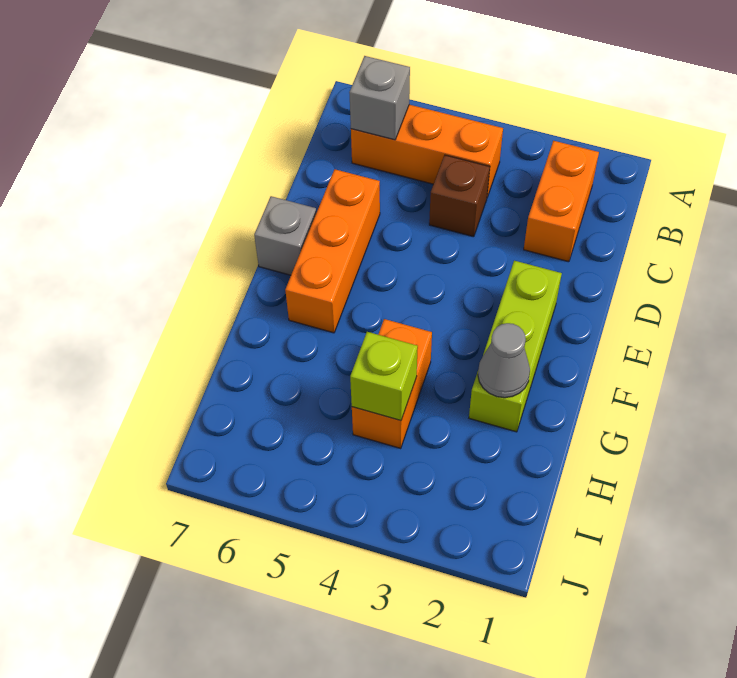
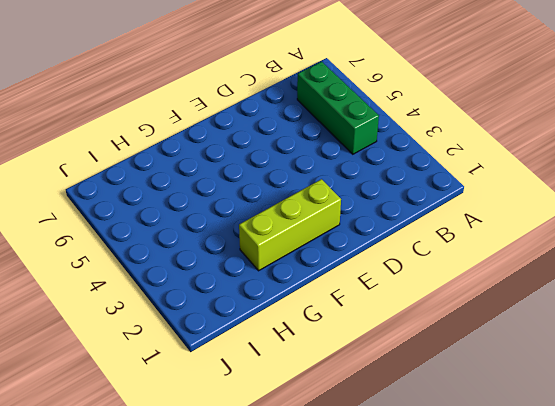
green brick B4:B6 level 1 -> orange brick B4:B6 level 1
none -> orange brick B2:C2 level 1
none -> brown brick C4 level 1

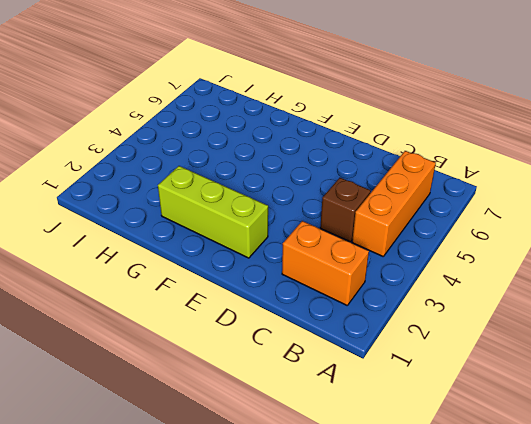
none -> orange brick D6:F6 level 1
none -> grey brick E7 level 1

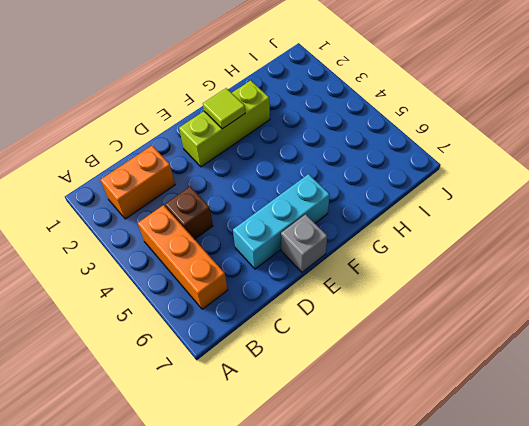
cyan brick D6:F6 level 1 -> orange brick D6:F6 level 1
lime tile F2 level 2 -> none
none -> orange brick G4:H4 level 1
none -> grey brick B6 level 2

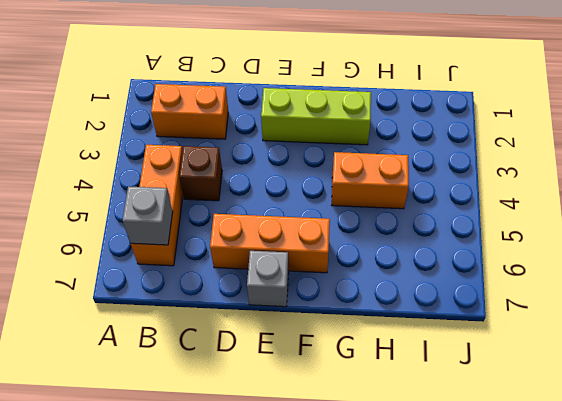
none -> grey cone G2 level 2
none -> lime brick H4 level 2

